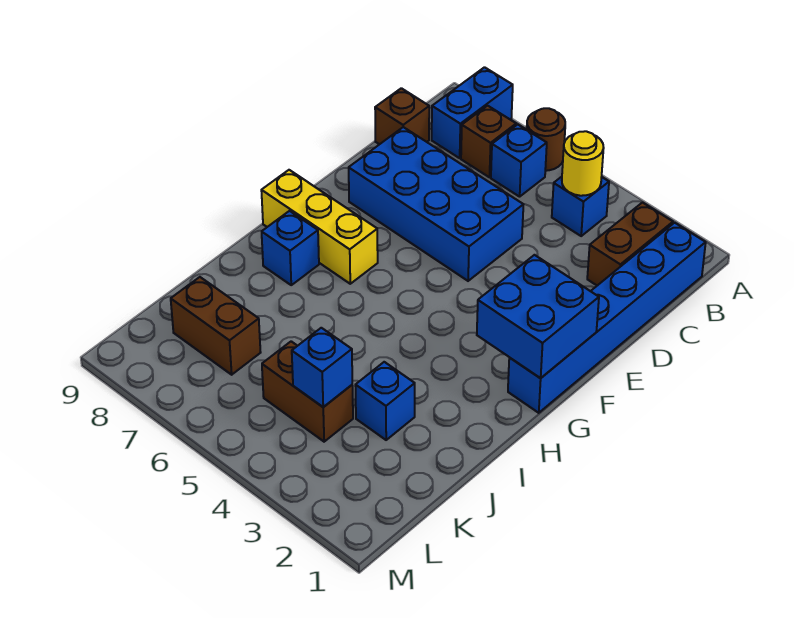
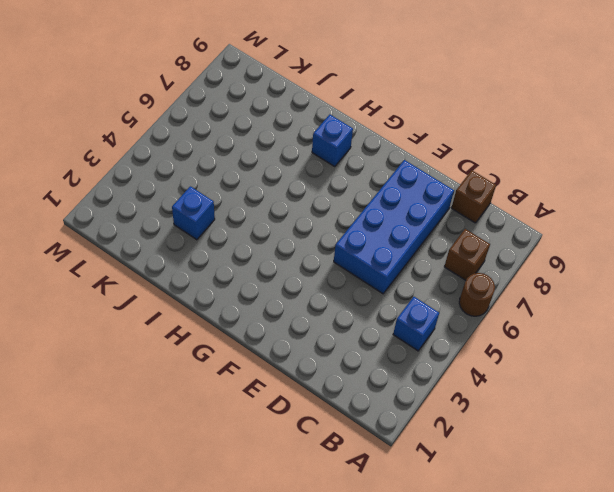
none -> blue brick A8:B8 level 1
none -> blue brick B1:G1 level 1
none -> brown brick B2:C2 level 1

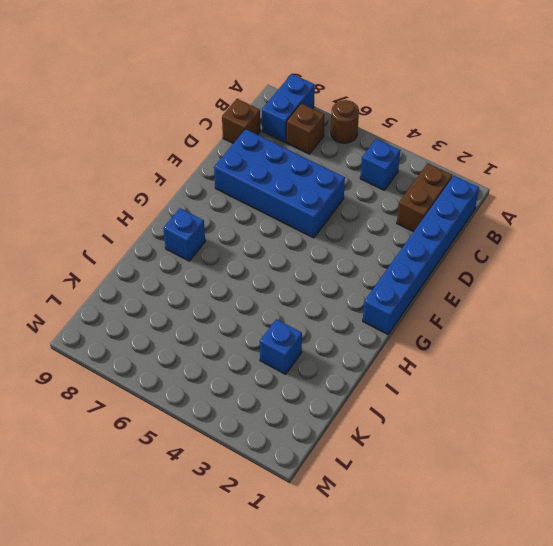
none -> blue brick B6 level 1
none -> yellow brick G7:G9 level 1
none -> brown brick K4:K5 level 1

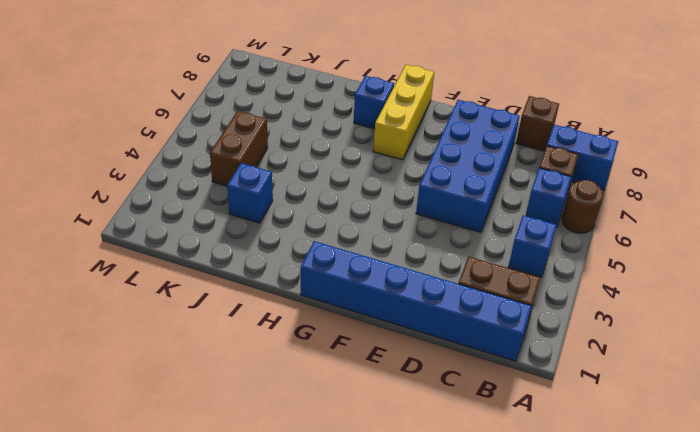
none -> brown brick K7:K8 level 1
none -> yellow round brick B4 level 2
none -> blue brick F1:G2 level 2

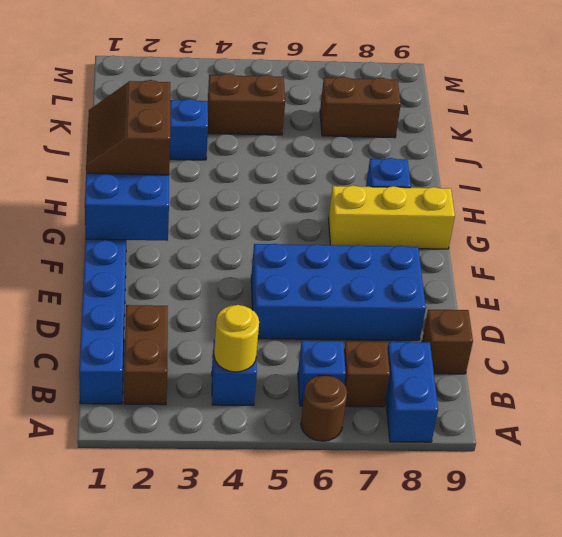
brown slope G1:H2 level 3 top 2 -> none
none -> blue brick K4 level 2

